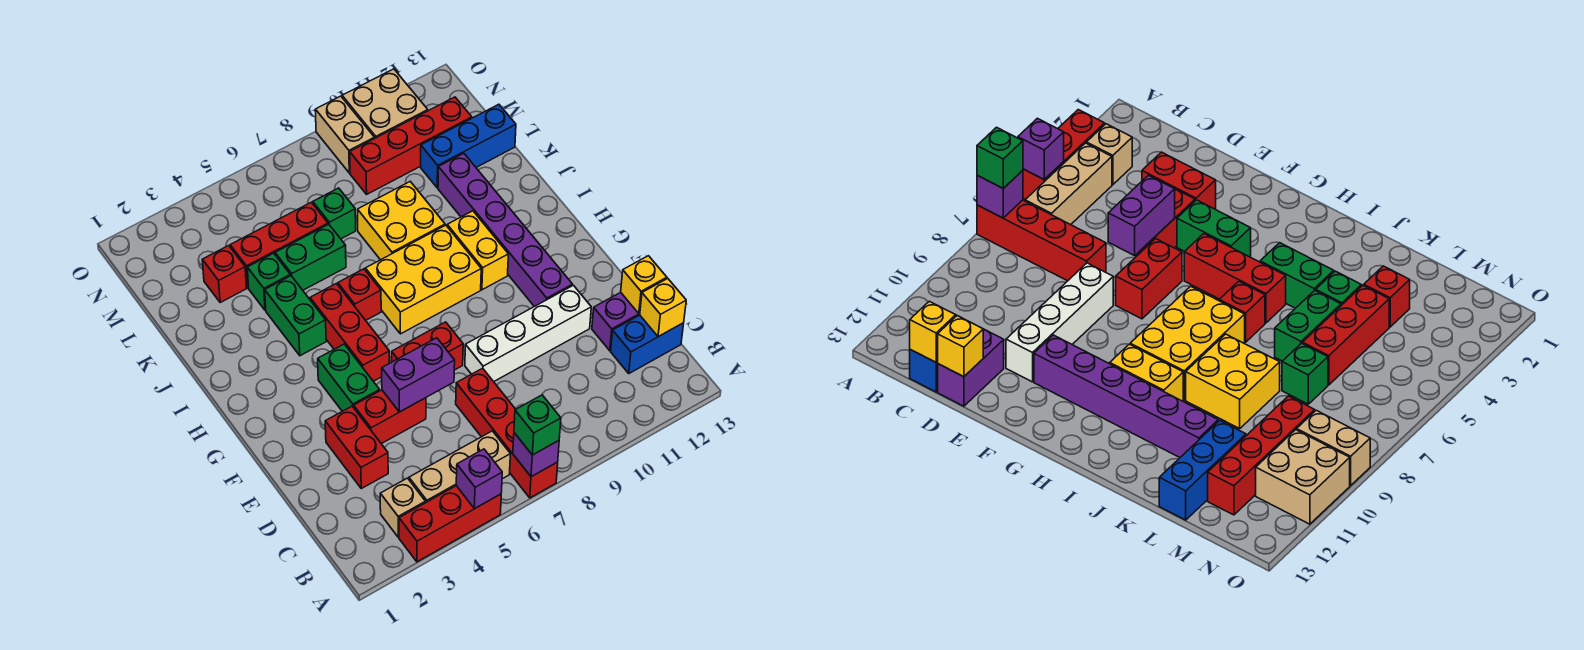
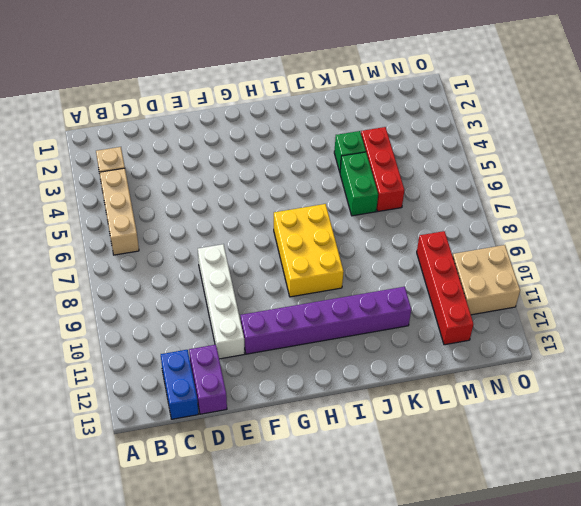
none -> red brick A3:A5 level 1
none -> red brick A7:D7 level 1
none -> red brick D3:E3 level 1
none -> red brick E4:E5 level 1

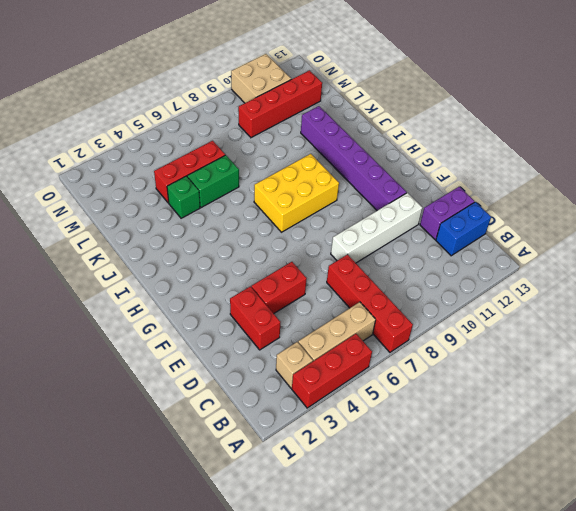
none -> green brick F4:G4 level 1
none -> red brick F6:F7 level 1
none -> red brick G5:I5 level 1
none -> yellow brick H10:I10 level 1

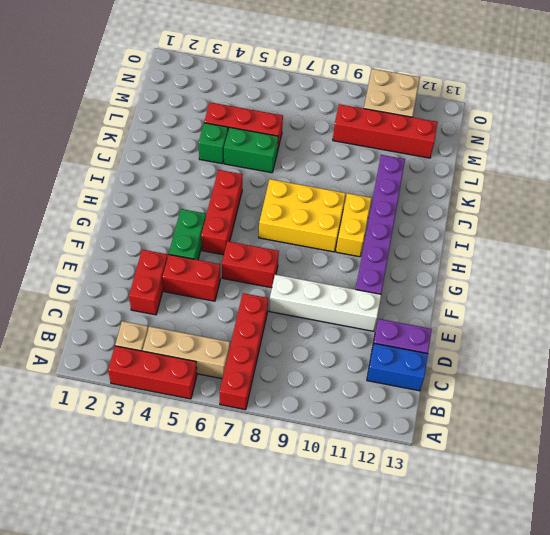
none -> green brick I4:J4 level 1
none -> red brick I6 level 1
none -> yellow brick J8:K9 level 1
none -> red brick L3 level 1

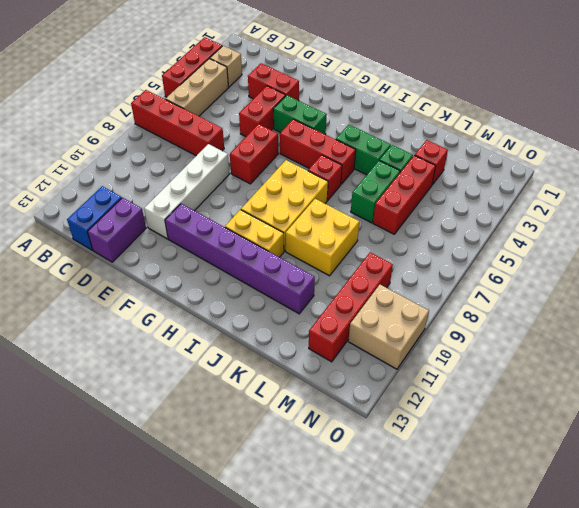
none -> green brick L7 level 1
none -> blue brick L11:L13 level 1
none -> tan brick N9:O9 level 1
none -> purple brick A5 level 2

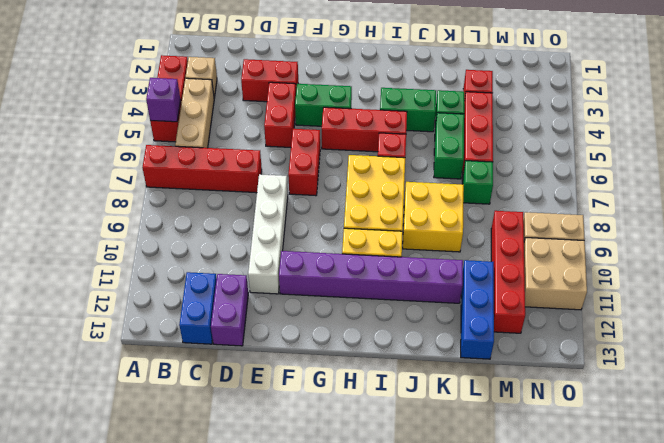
none -> purple brick A7 level 2
none -> yellow brick C13 level 2
none -> yellow brick D13 level 2
none -> purple brick E5:E6 level 2

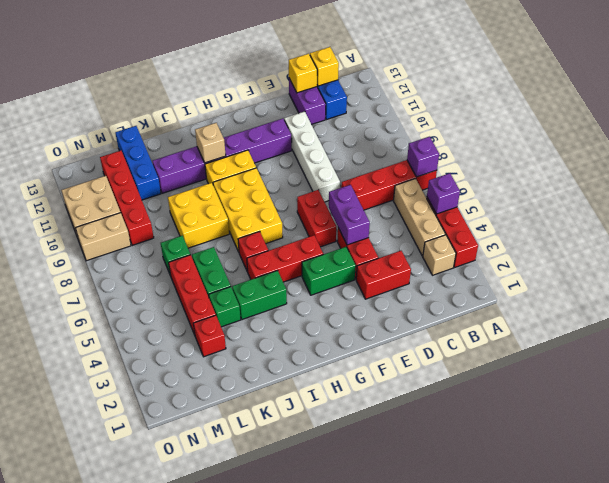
tan brick I11 level 2 -> none
none -> green brick A7 level 3

